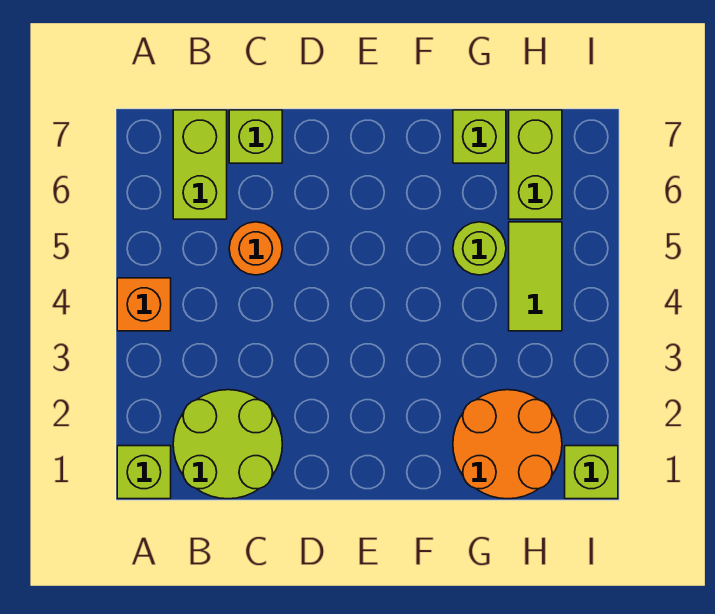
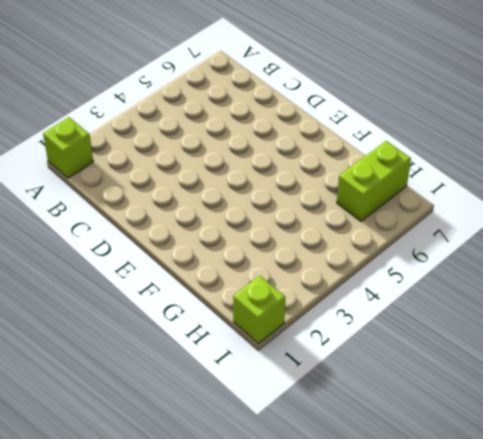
none -> orange brick A4 level 1
none -> lime round brick B1:C2 level 1
none -> lime brick B6:B7 level 1

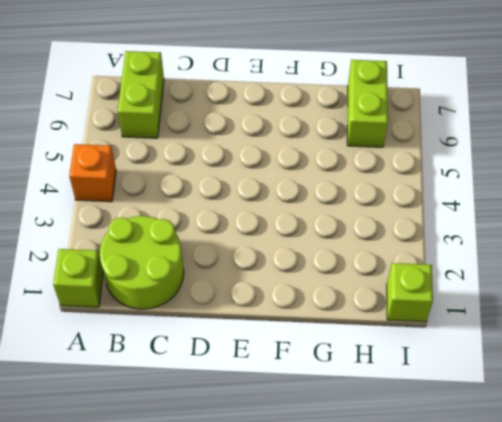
none -> orange round brick C5 level 1
none -> lime brick C7 level 1
none -> orange round brick G1:H2 level 1

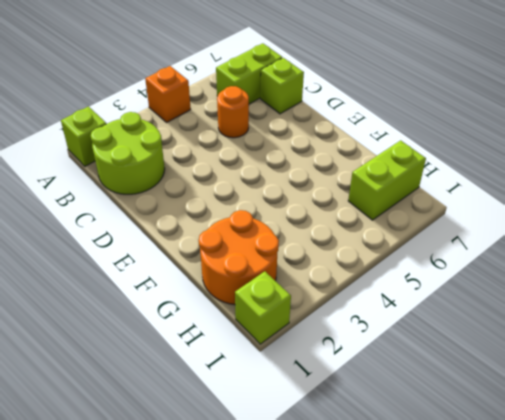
none -> lime round brick G5 level 1
none -> lime brick G7 level 1
none -> lime tile H4:H5 level 1

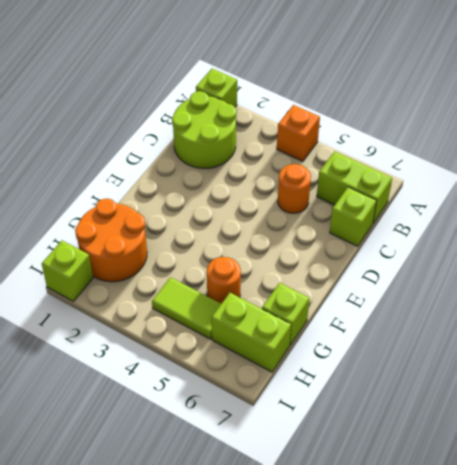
orange round brick G5 level 1 -> lime round brick G5 level 1

